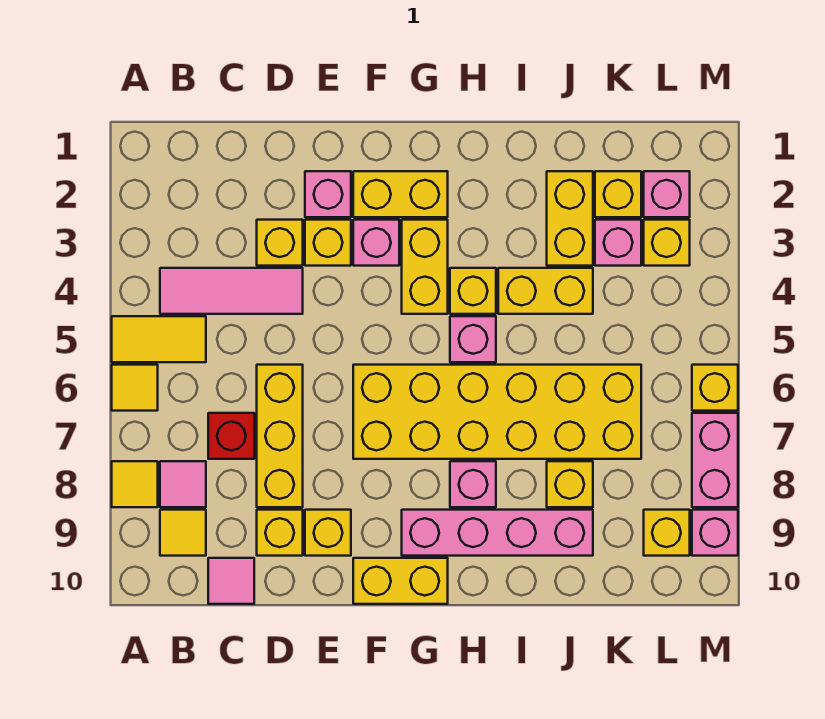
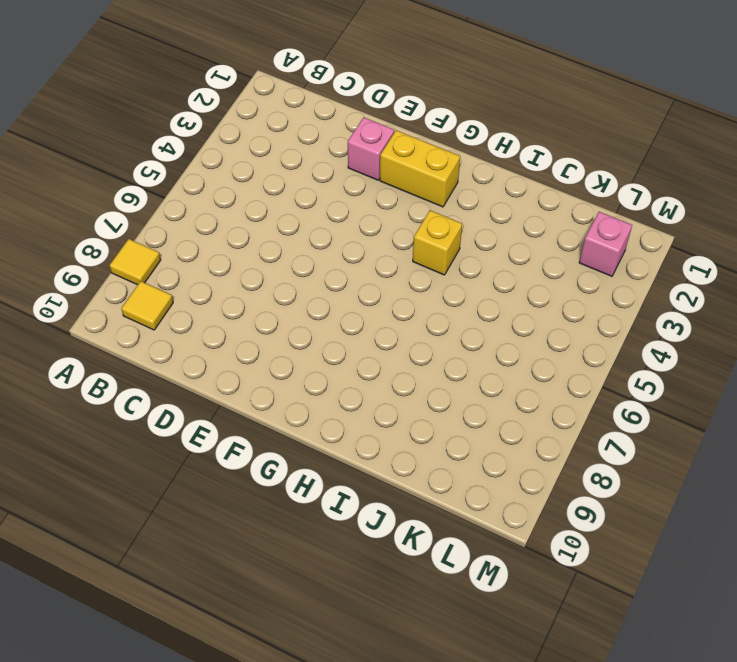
none -> yellow tile A5:B5 level 1
none -> yellow tile A6 level 1
none -> pink tile B4:D4 level 1
none -> pink tile B8 level 1

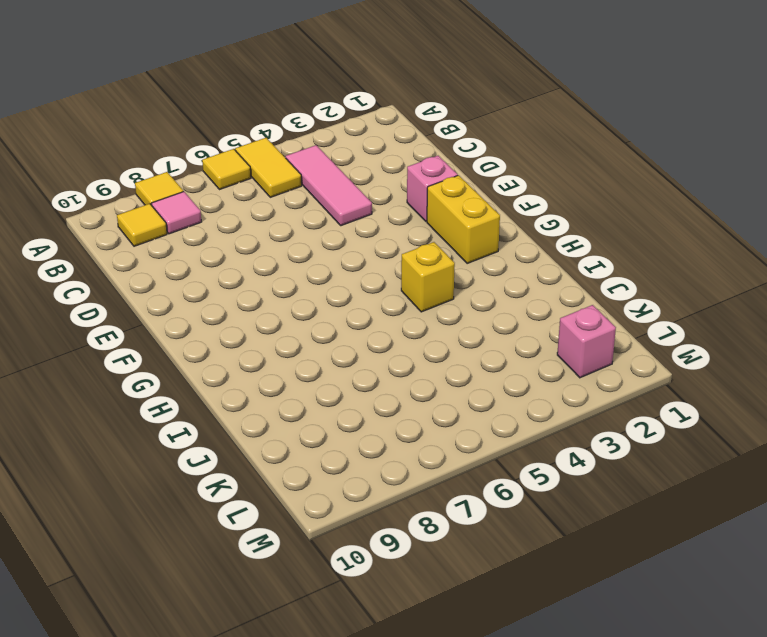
none -> red brick C7 level 1
none -> pink tile C10 level 1
none -> yellow brick D3 level 1
none -> yellow brick D6:D8 level 1

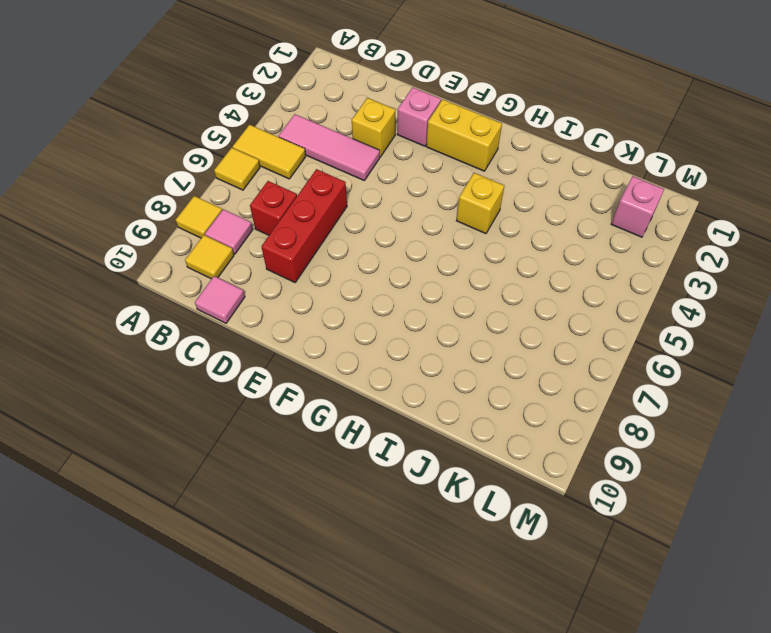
red brick D6:D8 level 1 -> yellow brick D6:D8 level 1
none -> yellow brick D9 level 1
none -> yellow brick E3 level 1
none -> yellow brick E9 level 1
none -> pink brick F3 level 1

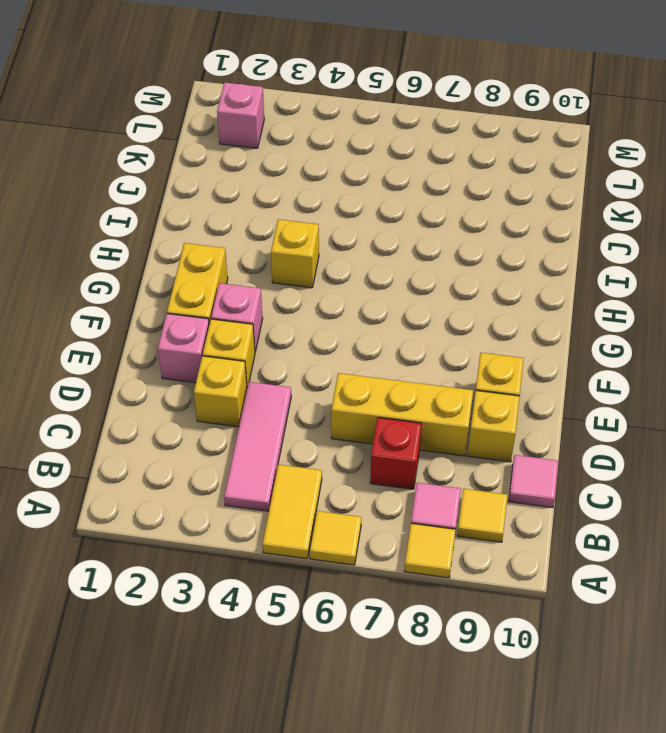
none -> yellow brick F6:K7 level 1
none -> yellow brick F10:G10 level 1
none -> yellow brick G3:G4 level 1
none -> pink brick G9:J9 level 1

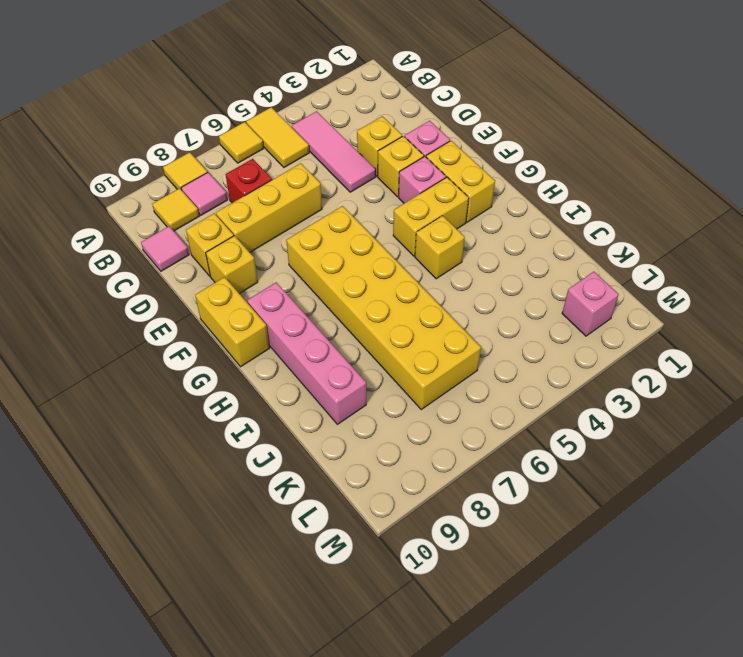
none -> pink brick H5 level 1
none -> pink brick H8 level 1
none -> yellow brick I4:J4 level 1
none -> yellow brick J2:J3 level 1

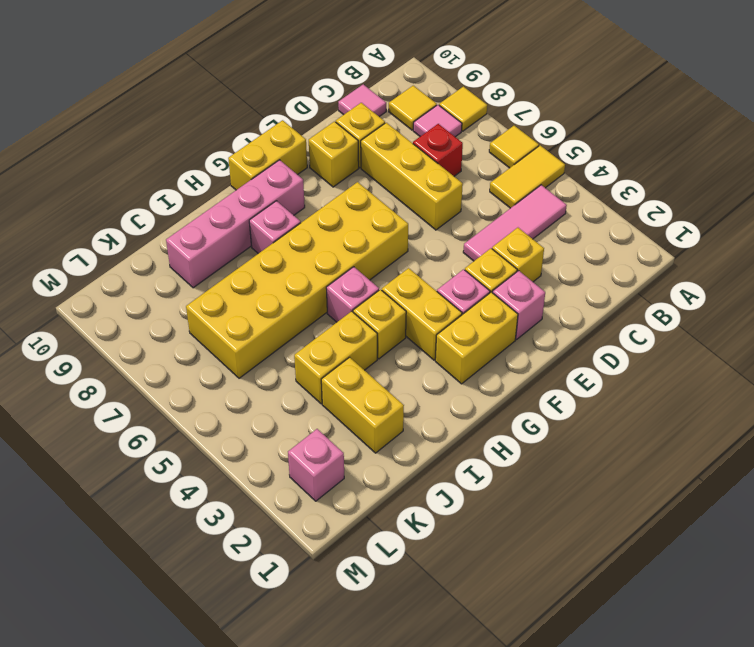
none -> yellow brick J8 level 1
none -> yellow brick K2 level 1
none -> pink brick K3 level 1
none -> yellow brick L3 level 1

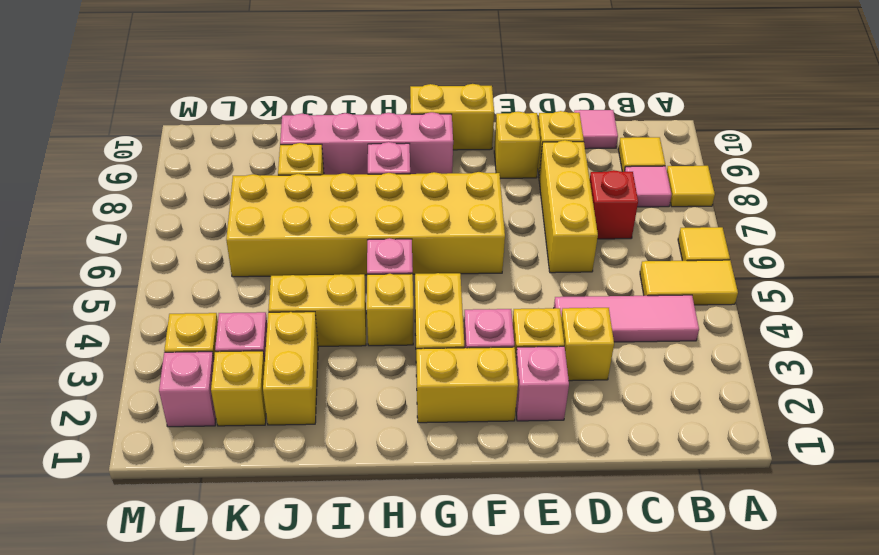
none -> yellow brick L9 level 1
none -> yellow brick M6 level 1
none -> pink brick M7:M8 level 1
none -> pink brick M9 level 1

